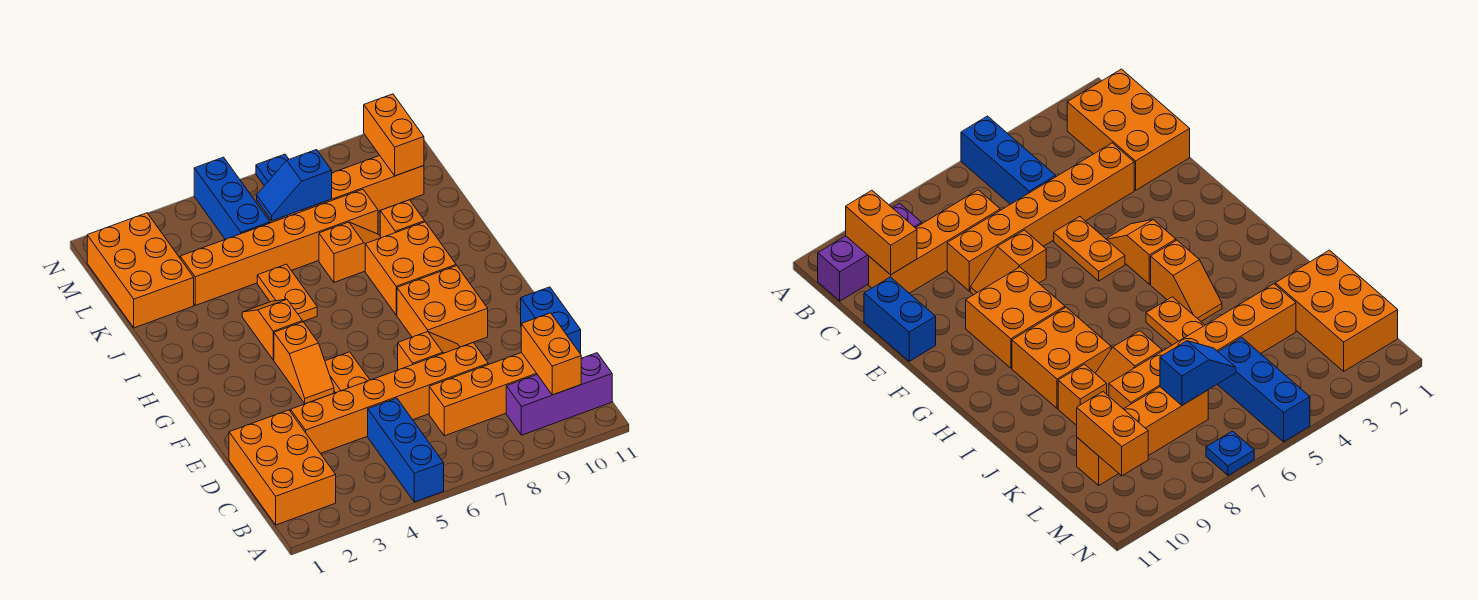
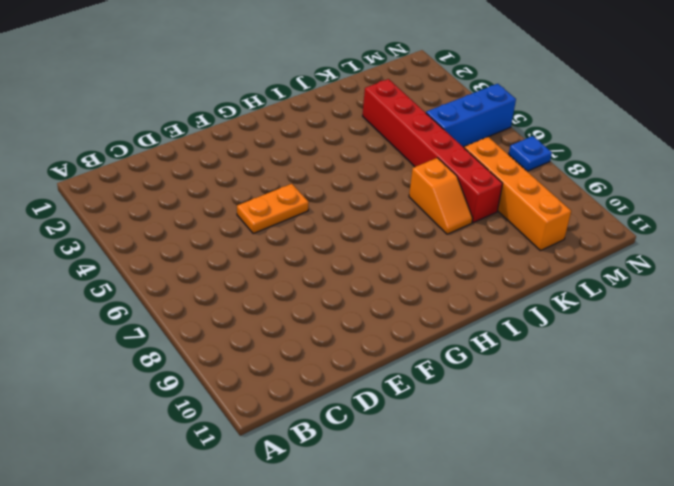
red brick K3:K8 level 1 -> orange brick K3:K8 level 1
none -> blue brick A5:C5 level 1
none -> orange brick B1:D2 level 1
none -> purple brick B9:B11 level 1

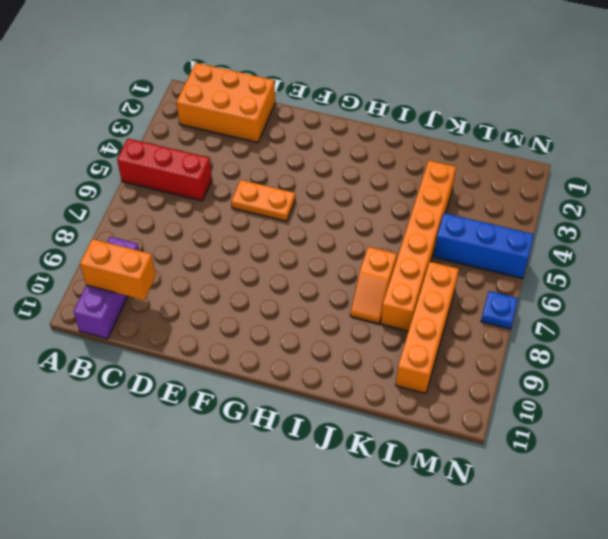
red brick A5:C5 level 1 -> blue brick A5:C5 level 1
none -> orange brick C7:C10 level 1
none -> orange brick D3:D8 level 1
none -> blue brick D11:E11 level 1

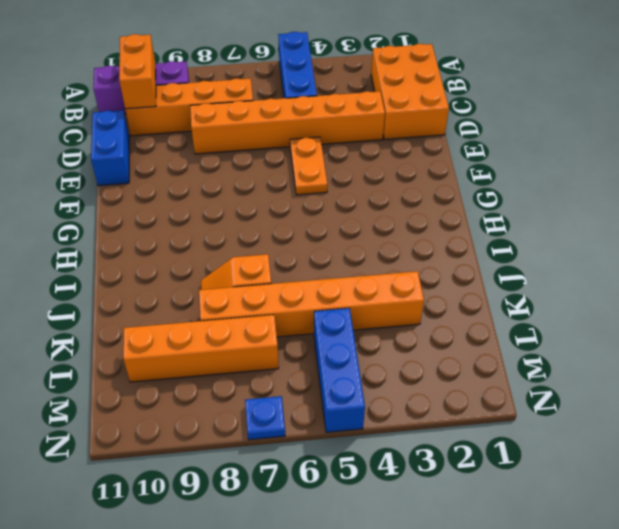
none -> orange slope E7:E8 level 1 top 7
none -> orange slope F4:G4 level 1 top G
none -> orange brick F8:G9 level 1

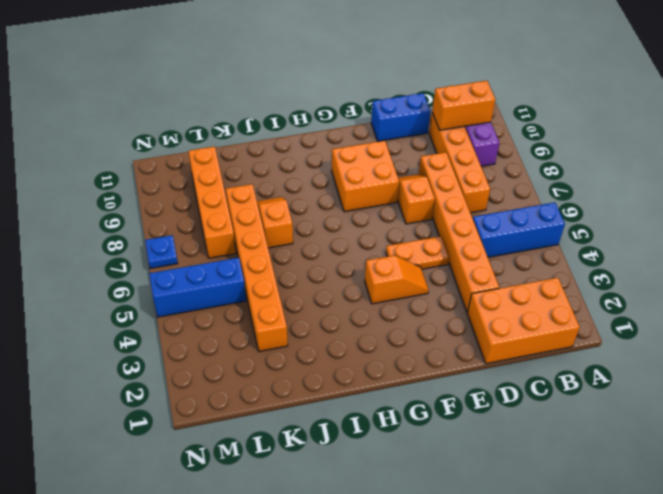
none -> orange slope H4:I4 level 1 top H
none -> orange brick H8:I9 level 1
none -> orange plate I5:J5 level 1

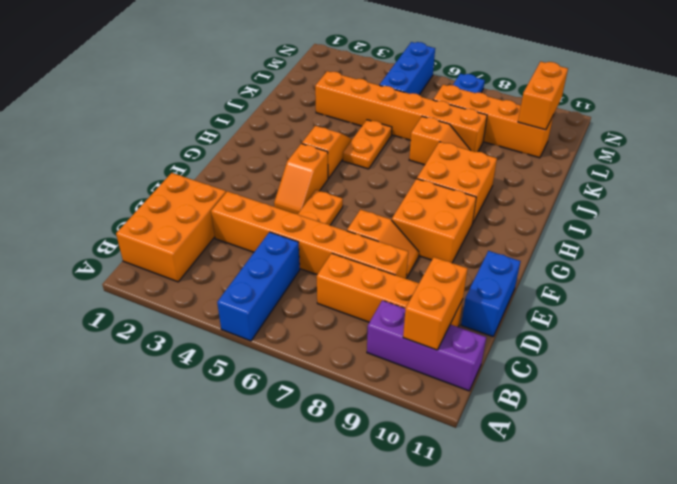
none -> orange brick J9 level 1
none -> orange brick K1:M2 level 1
none -> blue slope L6:L7 level 2 top 7

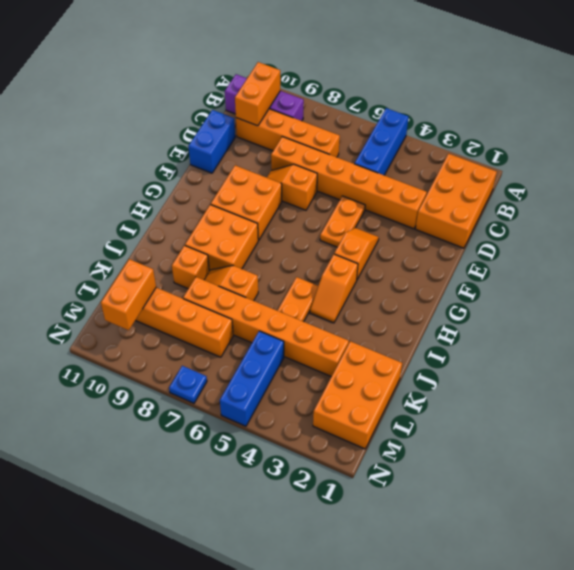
none -> blue slope L6:L7 level 2 top 7

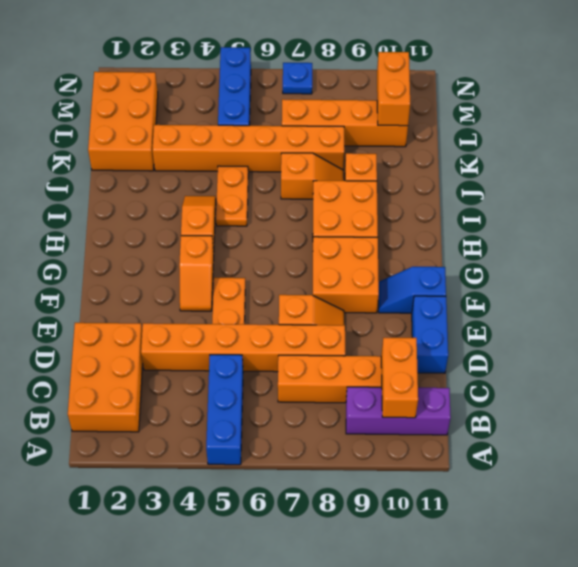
blue slope F10:F11 level 1 top 11 -> blue slope L6:L7 level 2 top 7

